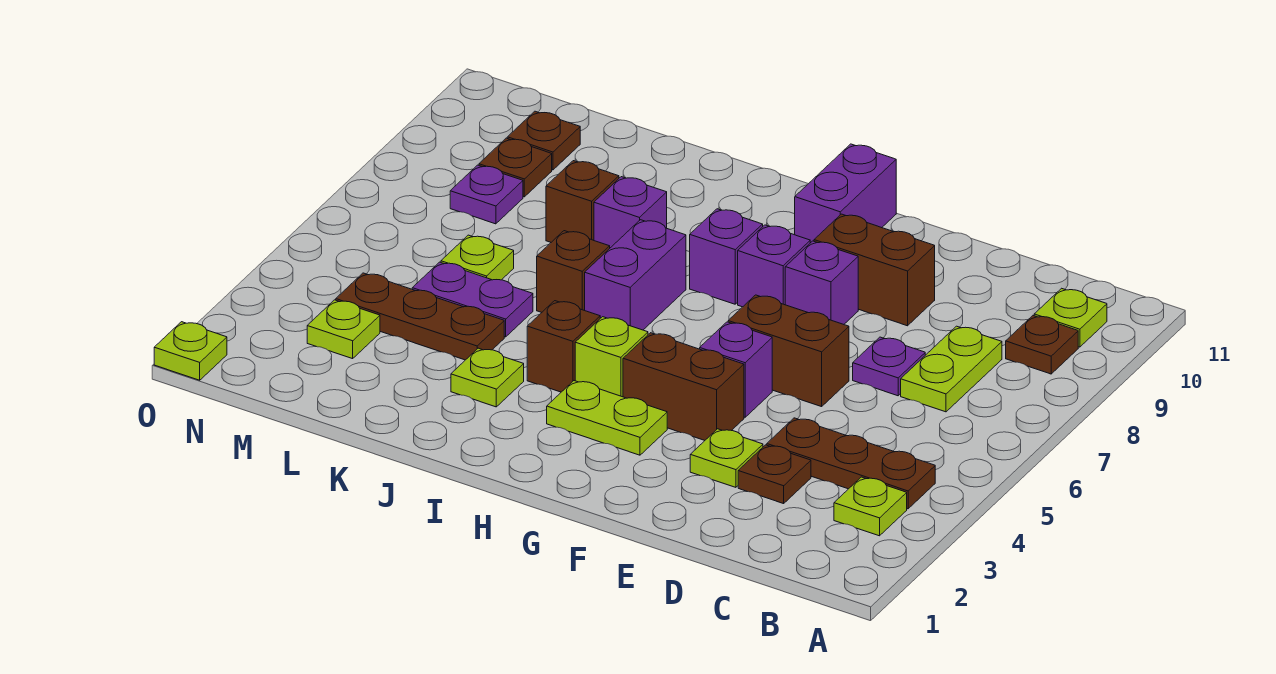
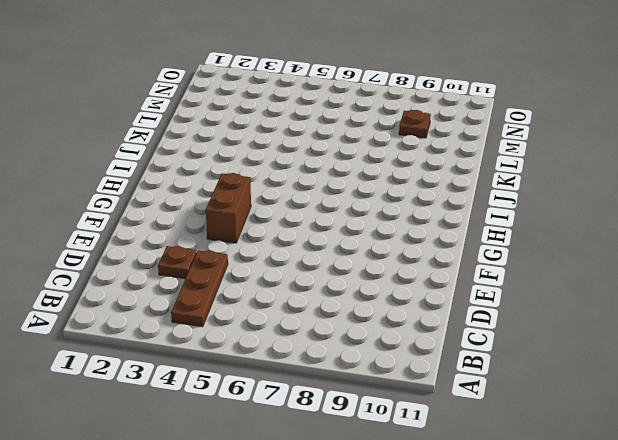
none -> lime plate B3 level 1
none -> brown plate B9 level 1
none -> lime plate B10 level 1
none -> lime plate C7:C8 level 1

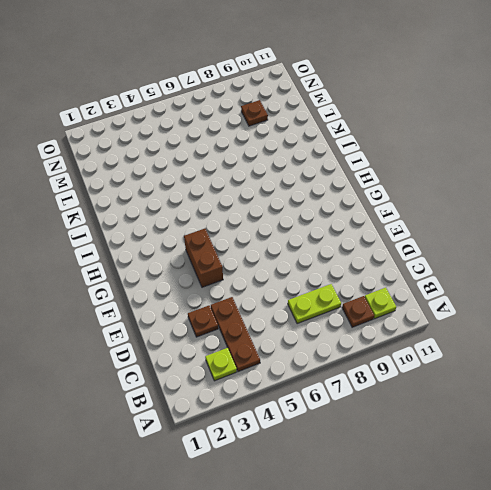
none -> purple plate D7 level 1
none -> lime plate E3 level 1
none -> brown brick E6:F6 level 1
none -> brown brick E9:F9 level 1

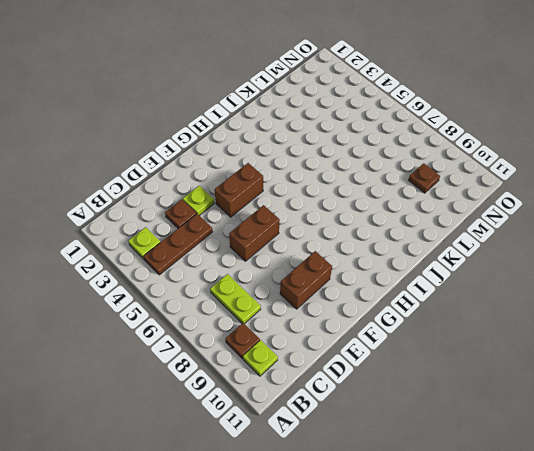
none -> purple plate D7 level 1
none -> purple brick F5 level 1
none -> purple brick F8 level 1
none -> lime plate G3:H3 level 1

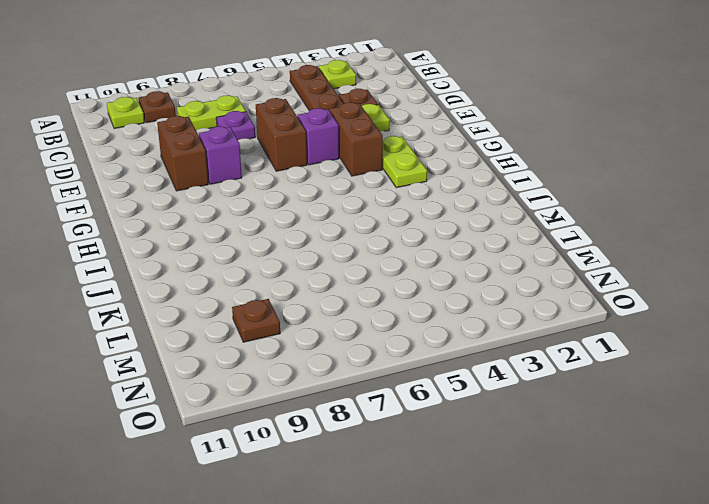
none -> purple brick G8 level 1
none -> purple brick G10:G11 level 1
none -> lime brick H4 level 1
none -> purple brick H8 level 1

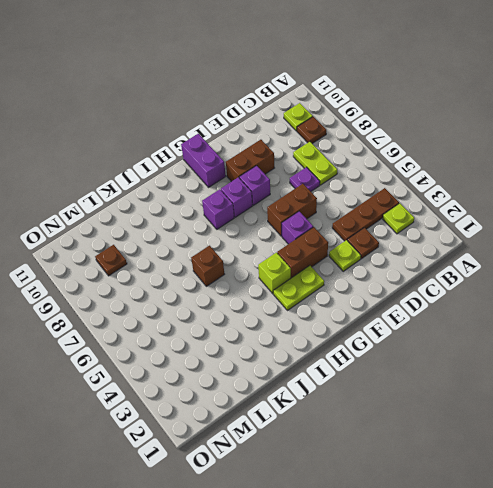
none -> brown brick I4 level 1
none -> purple brick I6:I7 level 1
none -> lime plate J3 level 1
none -> purple brick J8 level 1

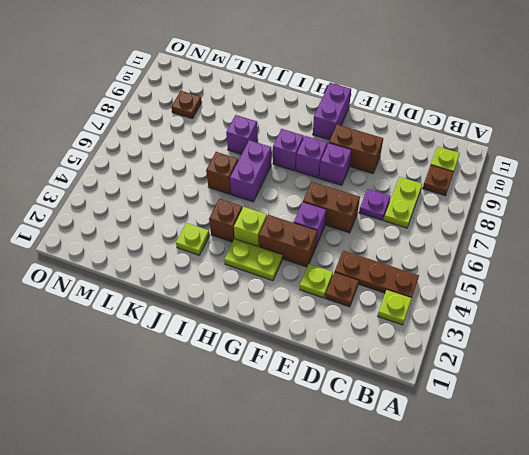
none -> brown plate K4:M4 level 1
none -> purple plate K5:L5 level 1
none -> brown brick K8 level 1
none -> lime plate L6 level 1

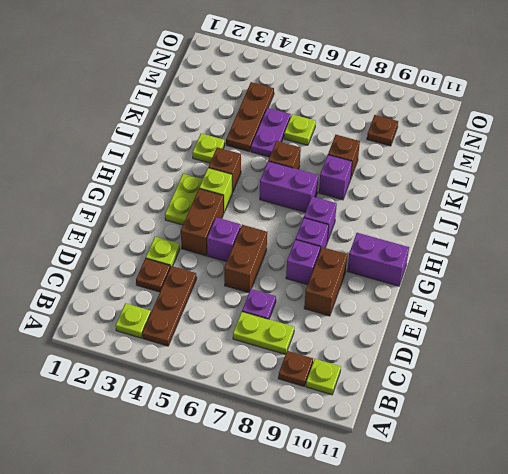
none -> lime plate M3 level 1
none -> purple plate M8 level 1
none -> brown plate M10 level 1
none -> lime plate O1 level 1

